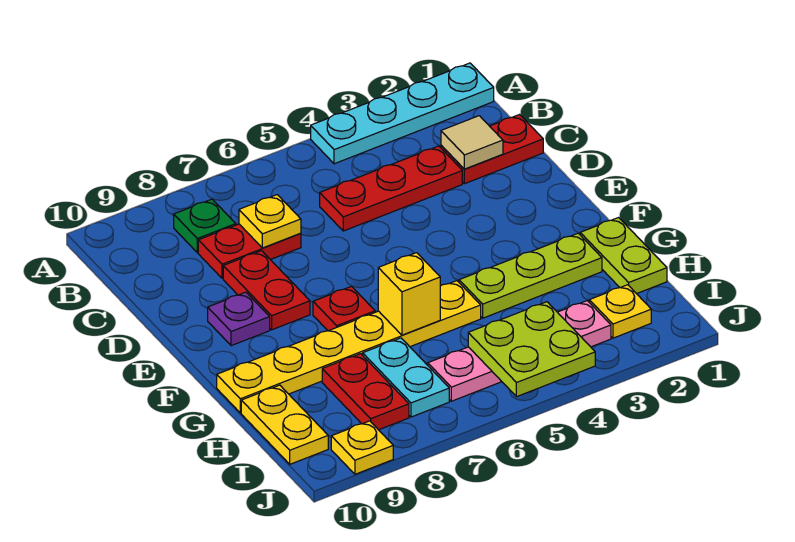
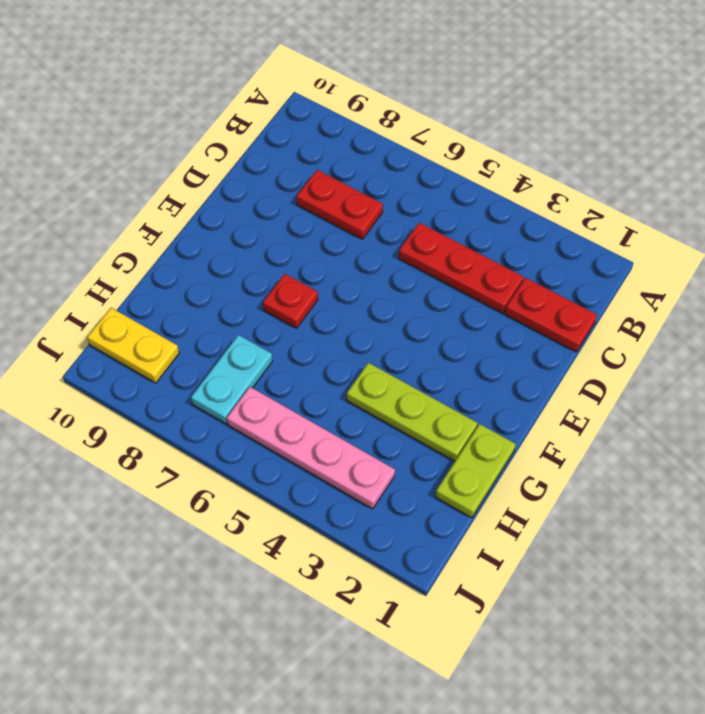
yellow plate I9:I10 level 1 -> yellow plate H10:I10 level 1
none -> cyan plate A1:A4 level 1
none -> green plate B8 level 1
none -> red plate D8:E8 level 1

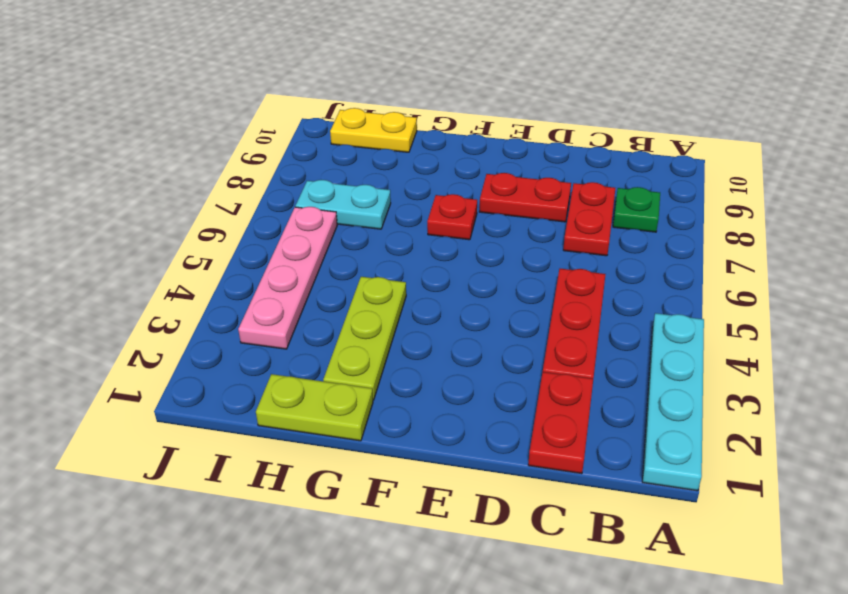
none -> purple plate E9 level 1
none -> yellow plate G5:G10 level 1
none -> red plate H8:I8 level 1

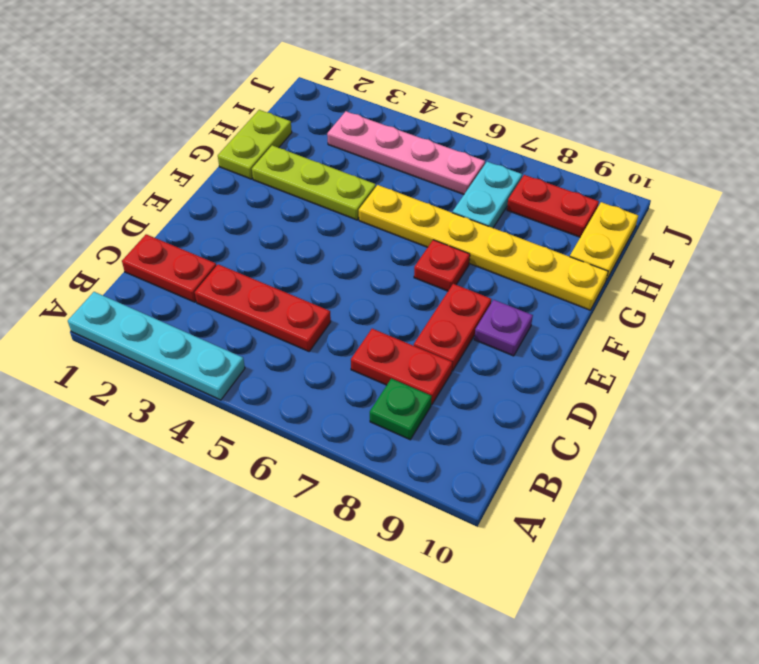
red plate I8:I9 level 1 -> red plate H8:I8 level 1
none -> yellow plate I2 level 1
none -> yellow plate J9 level 1
none -> tan tile C2 level 2

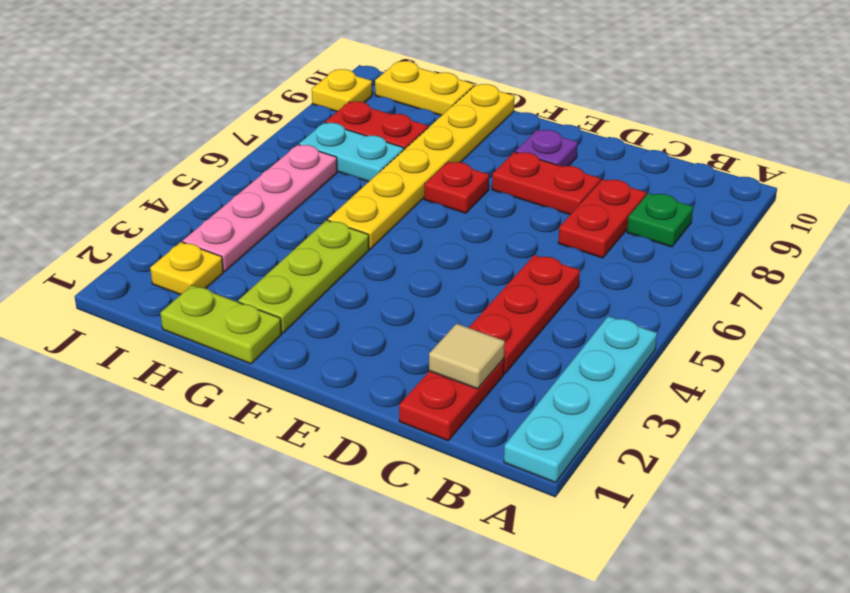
none -> yellow plate C7 level 2
none -> yellow brick G6 level 2
none -> lime plate I4:J5 level 2

